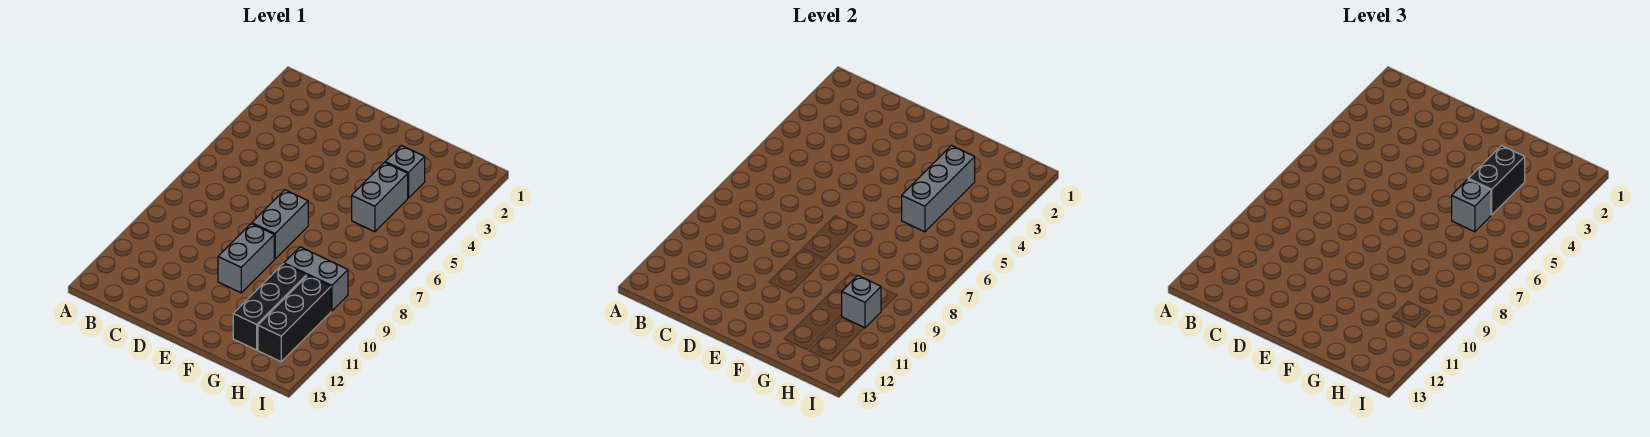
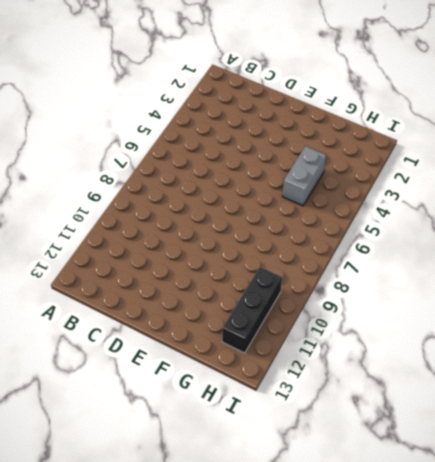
none -> grey brick E7:E8 level 1
none -> grey brick E9:E10 level 1

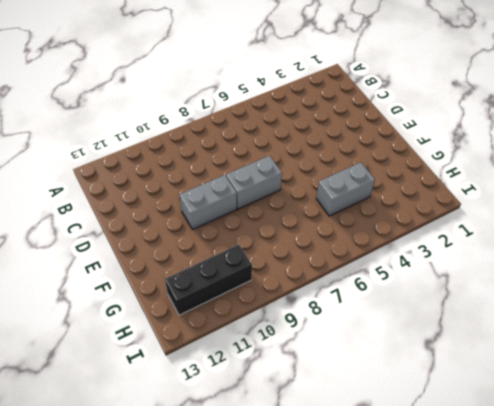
none -> grey brick G3 level 1
none -> grey brick G9:H9 level 1

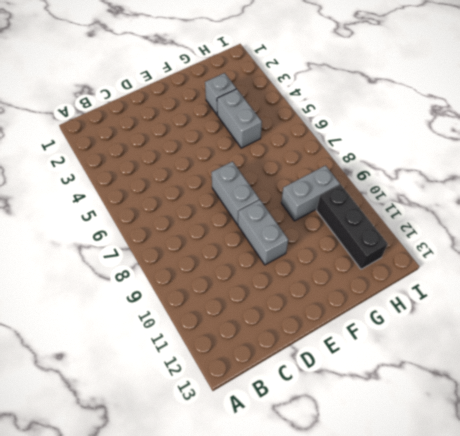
none -> black brick G10:G12 level 1
none -> grey brick G3:G5 level 2

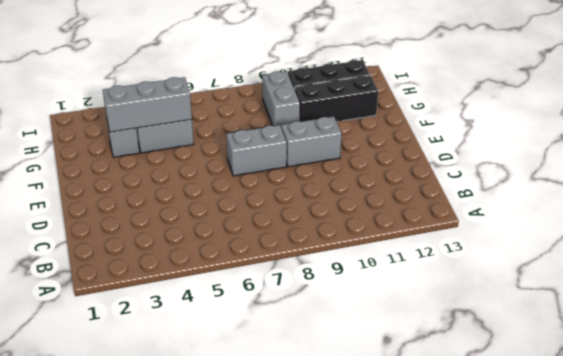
none -> grey brick H10 level 2
none -> black brick G3:G4 level 3

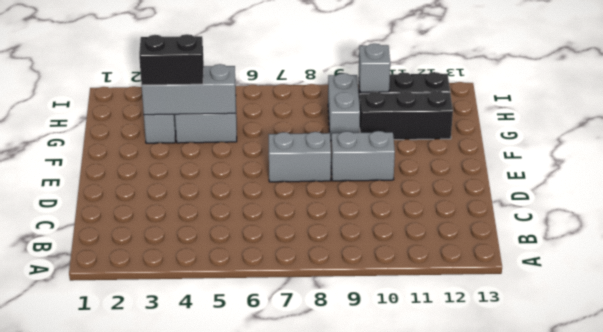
none -> grey brick G5 level 3

